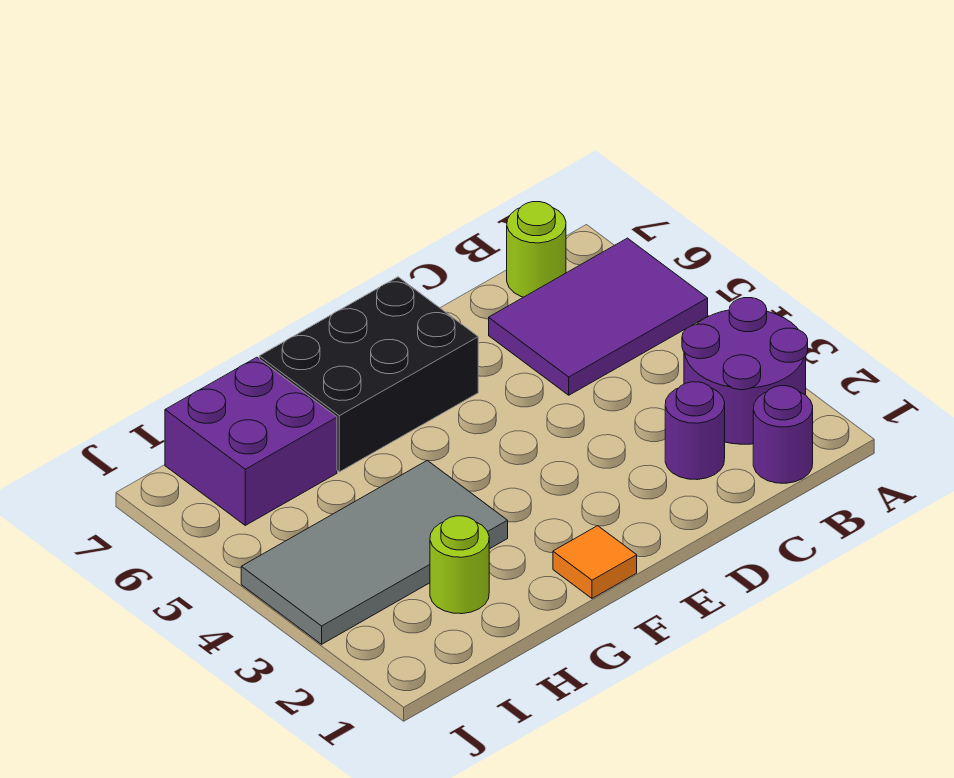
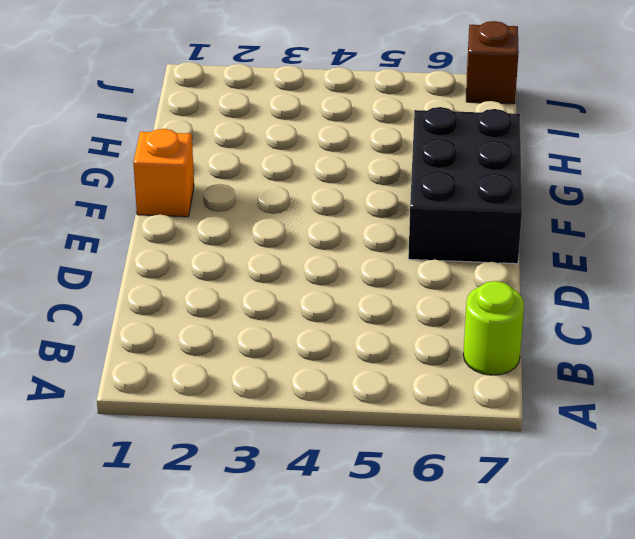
orange brick F1 level 1 -> orange tile F1 level 1
brown brick J7 level 1 -> none
none -> purple round brick A2:B3 level 1
none -> purple tile A5:C6 level 1

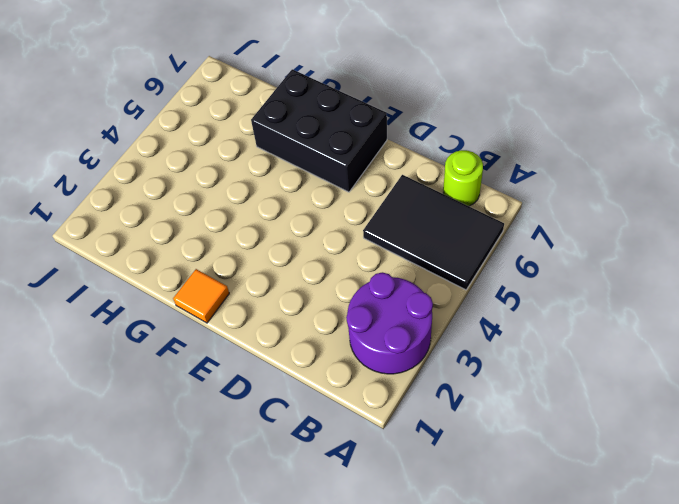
black tile A5:C6 level 1 -> purple tile A5:C6 level 1
none -> purple round brick B1 level 1
none -> purple round brick C2 level 1

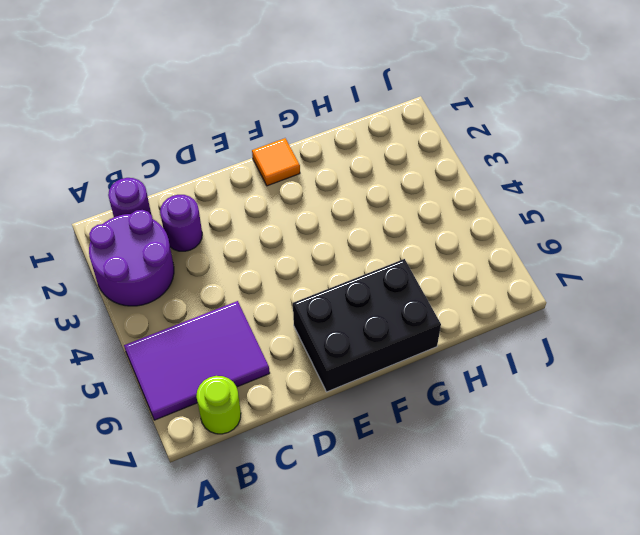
none -> grey tile G3:J4 level 1
none -> lime round brick H2 level 1

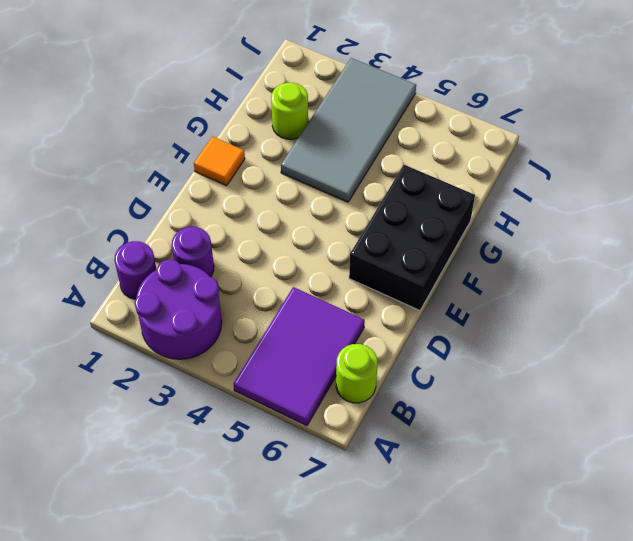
none -> purple brick H6:I7 level 1

